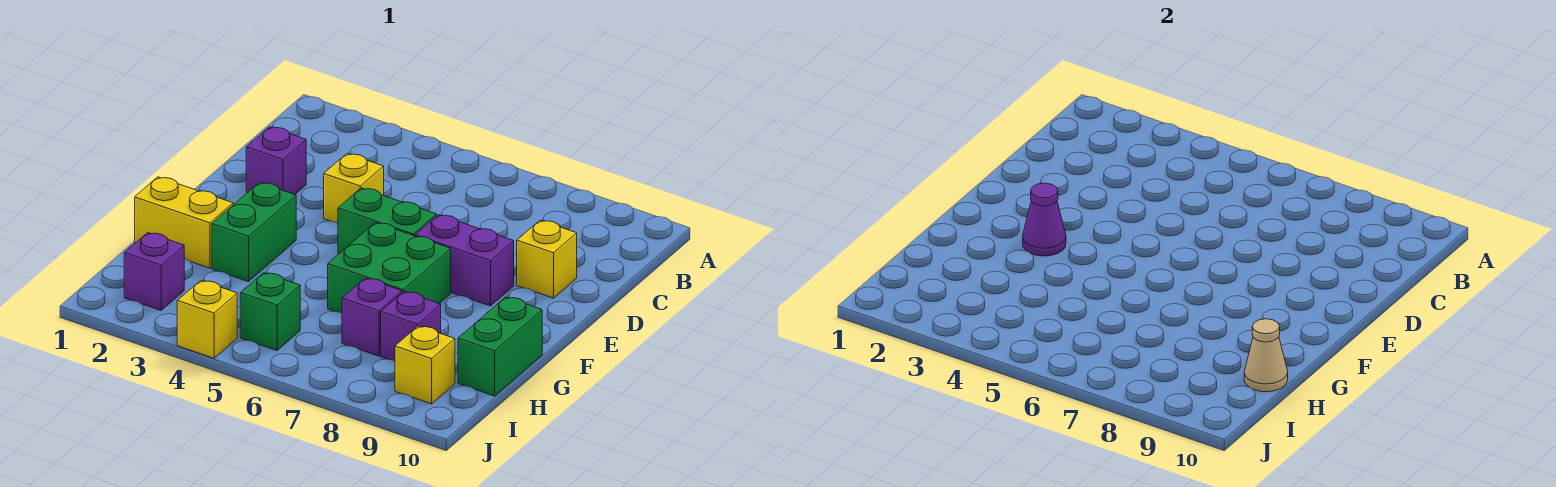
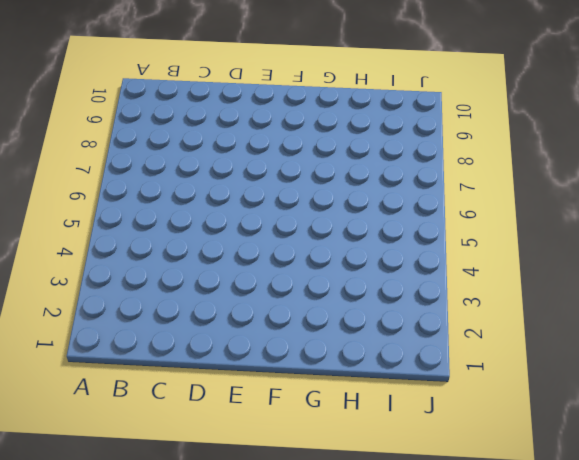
none -> purple brick D2 level 1
none -> yellow brick D4 level 1
none -> yellow brick D9 level 1

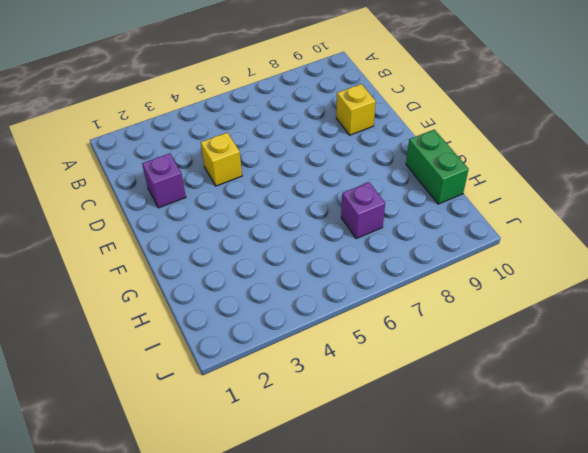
none -> green brick E5:E6 level 1
none -> purple brick E7:E8 level 1
none -> green brick F3:G3 level 1

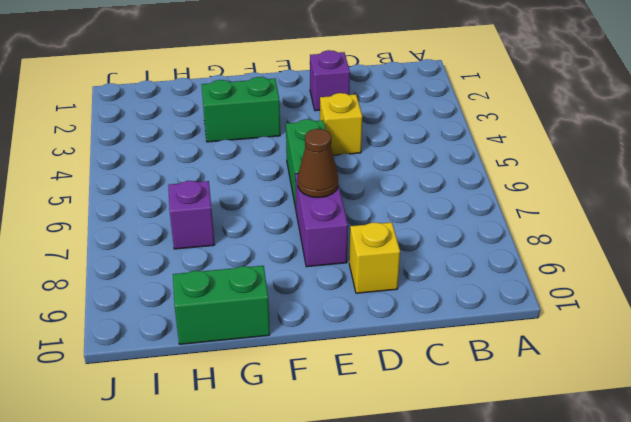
brown cone E7 level 2 -> none
none -> green brick F6:G7 level 1
none -> yellow brick G1:G2 level 1
none -> purple brick H8 level 1

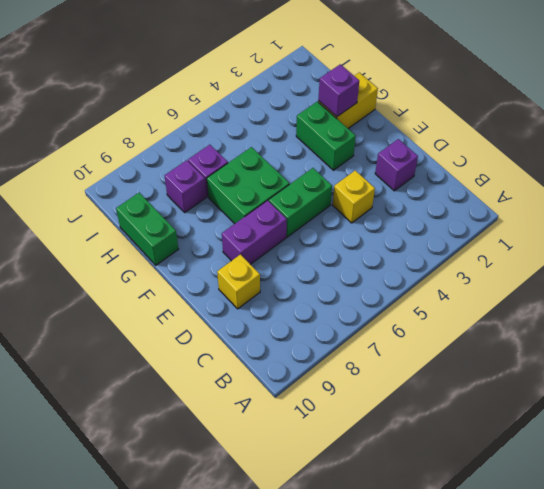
purple brick G2 level 2 -> purple brick I2 level 1
none -> green brick I5 level 1
none -> yellow brick I9 level 1
none -> yellow brick J4 level 1

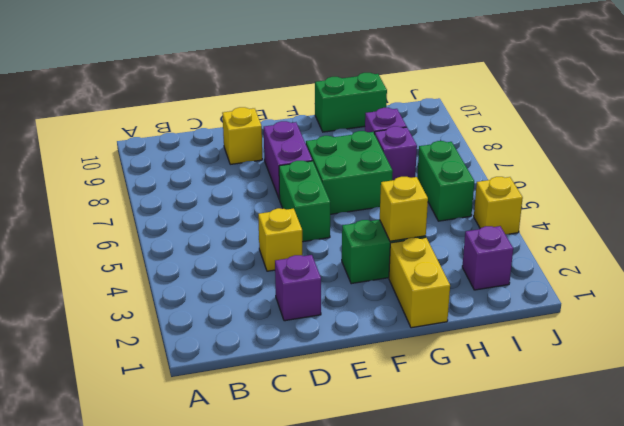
yellow brick G3 level 2 -> yellow brick I9 level 1
green brick I5:I6 level 1 -> green brick I5 level 1
none -> purple cone F3 level 2
none -> tan cone H10 level 2

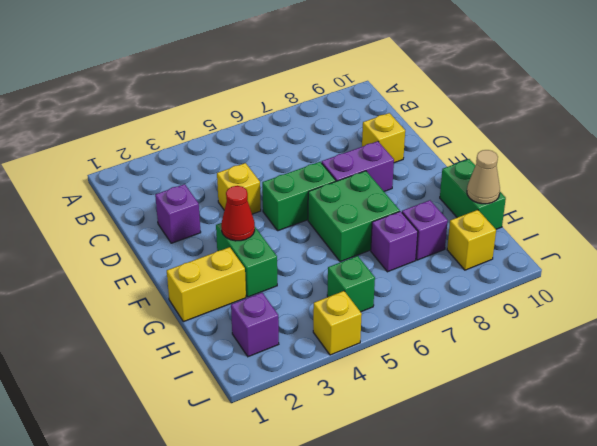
red cone F3 level 2 -> purple cone F3 level 2

